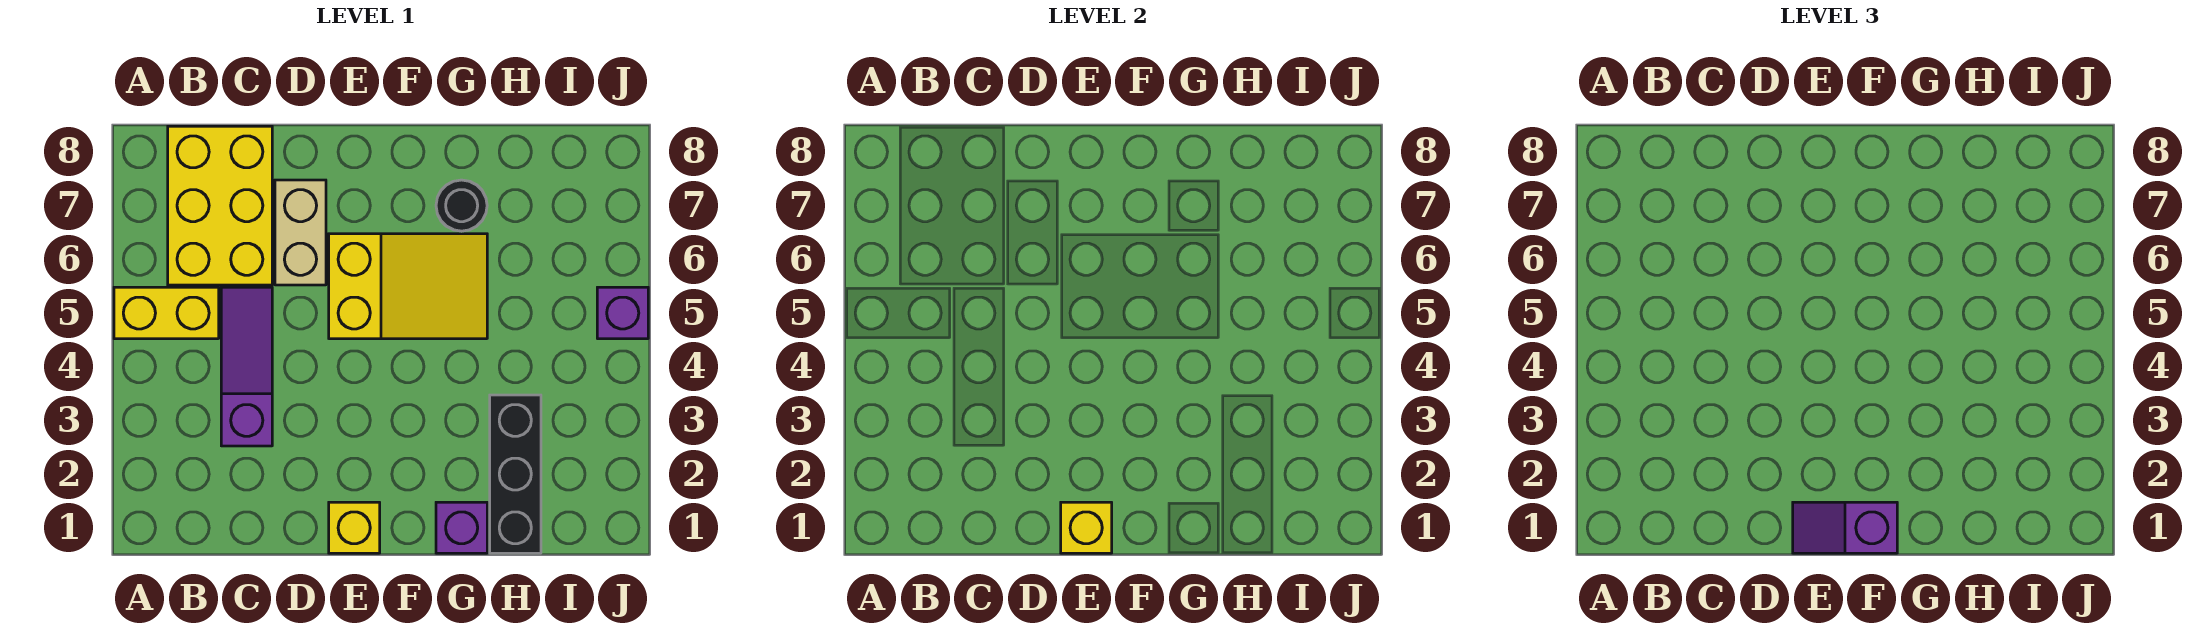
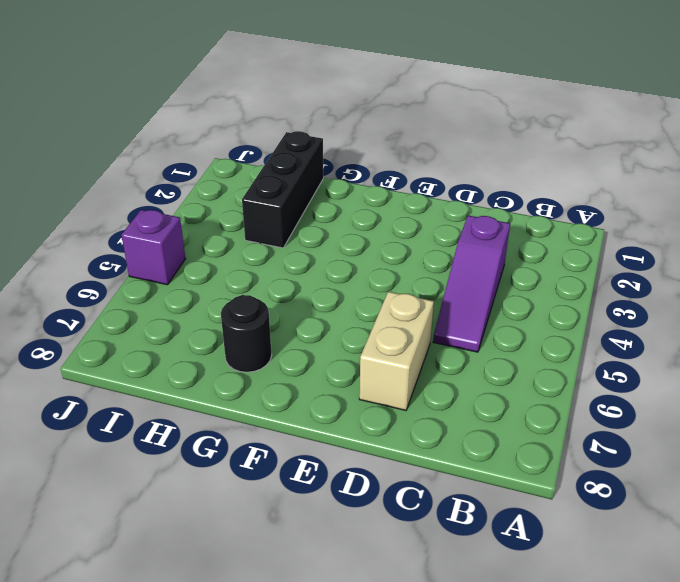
none -> yellow brick A5:B5 level 1
none -> yellow brick B6:C8 level 1
none -> yellow brick E1 level 1

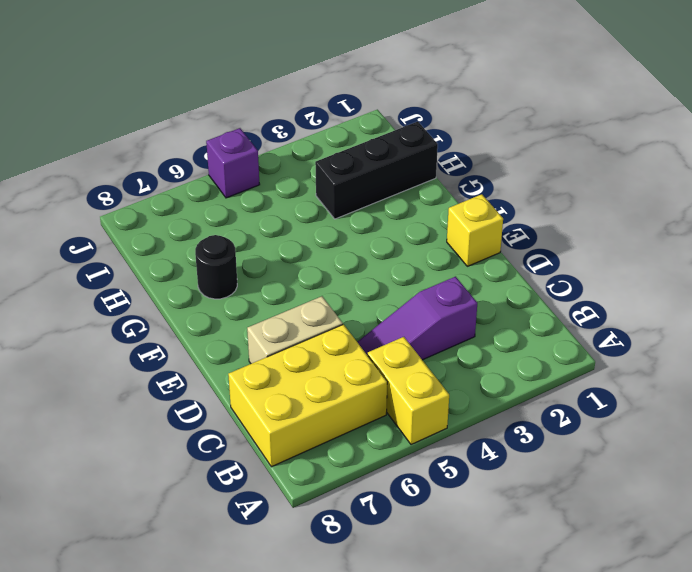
none -> yellow slope E5:G6 level 1 top E
none -> purple brick G1 level 1
none -> yellow brick E1 level 2

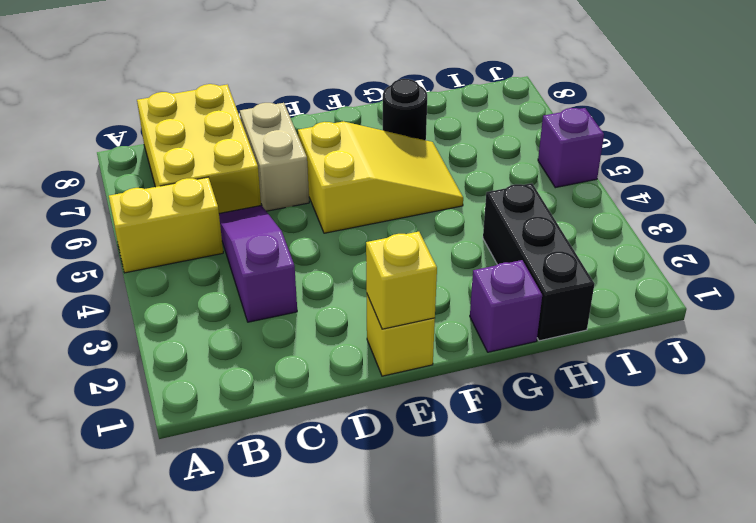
none -> purple slope E1:F1 level 3 top F

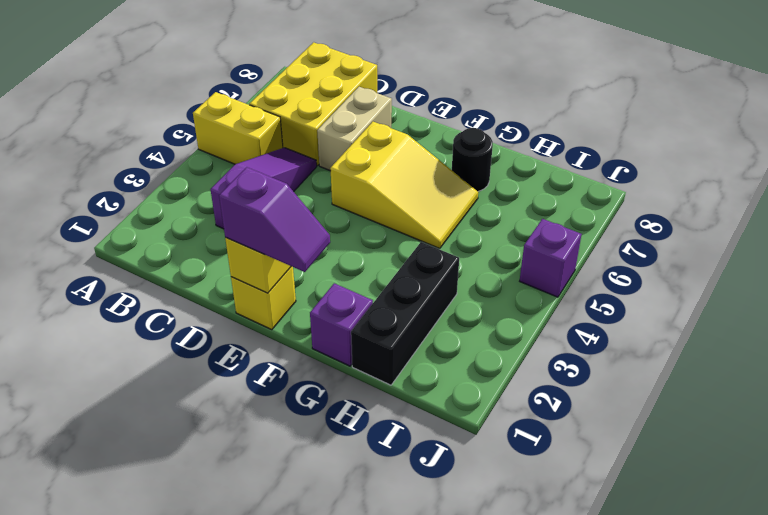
purple slope E1:F1 level 3 top E -> purple slope E1:F1 level 3 top F

